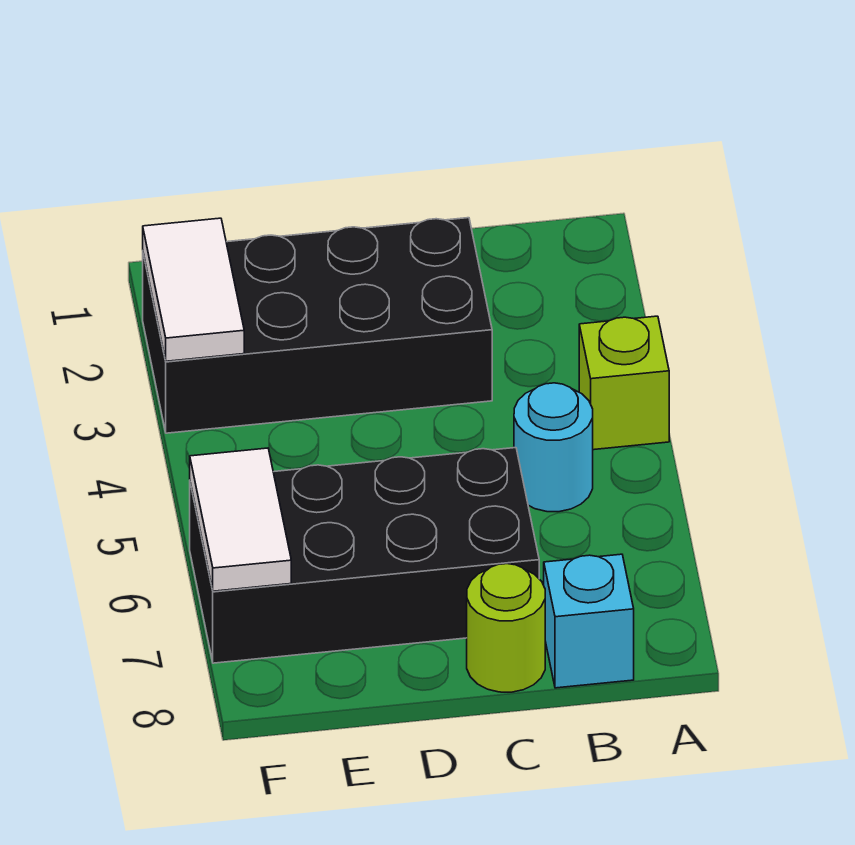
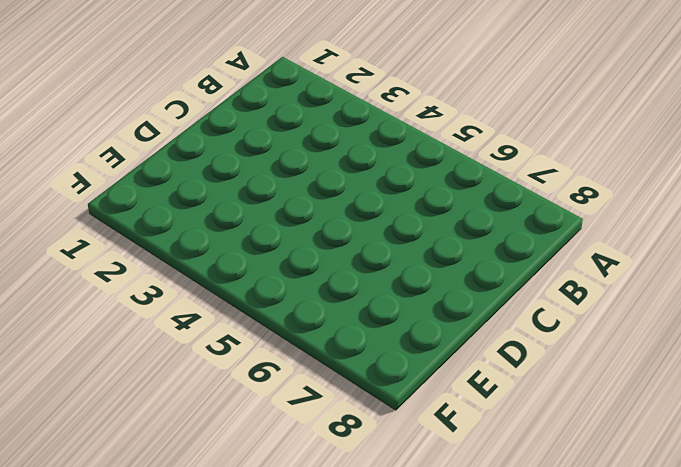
none -> lime brick A4 level 1
none -> cyan round brick B5 level 1

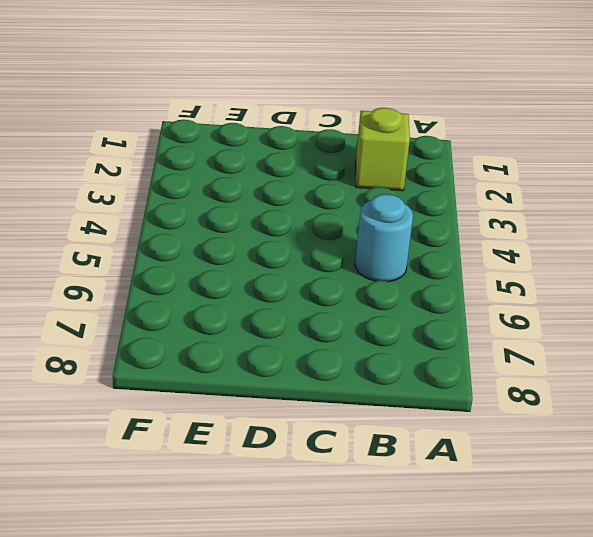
lime brick B2 level 1 -> lime brick A4 level 1
none -> cyan brick B8 level 1
none -> black brick C2:F3 level 1

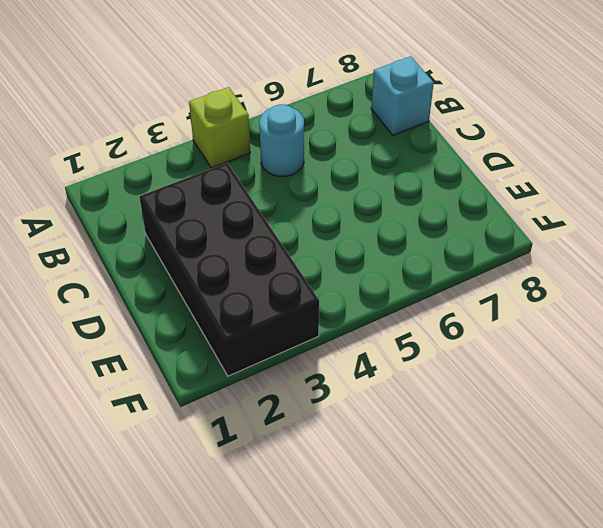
none -> black brick C6:F7 level 1
none -> lime round brick C8 level 1

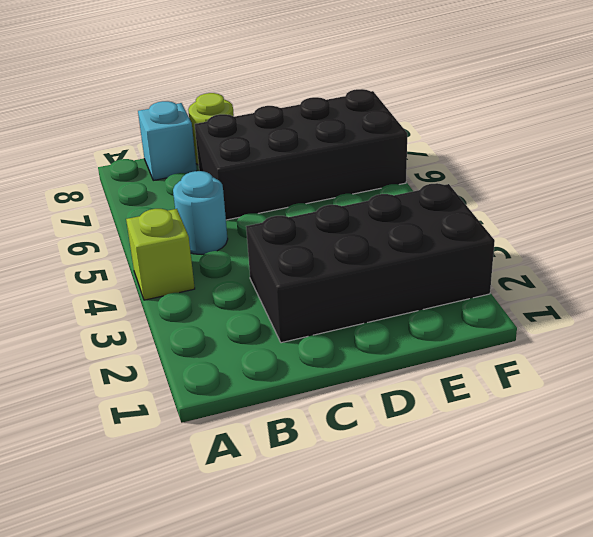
none -> white tile F2:F3 level 2
none -> white tile F6:F7 level 2

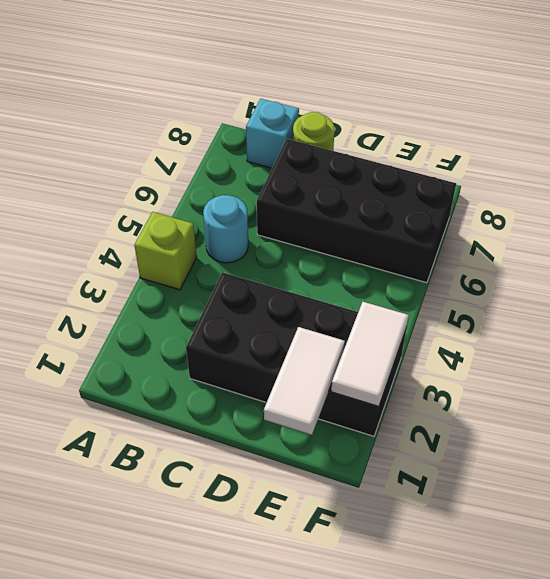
white tile E1:E2 level 2 -> white tile F6:F7 level 2

